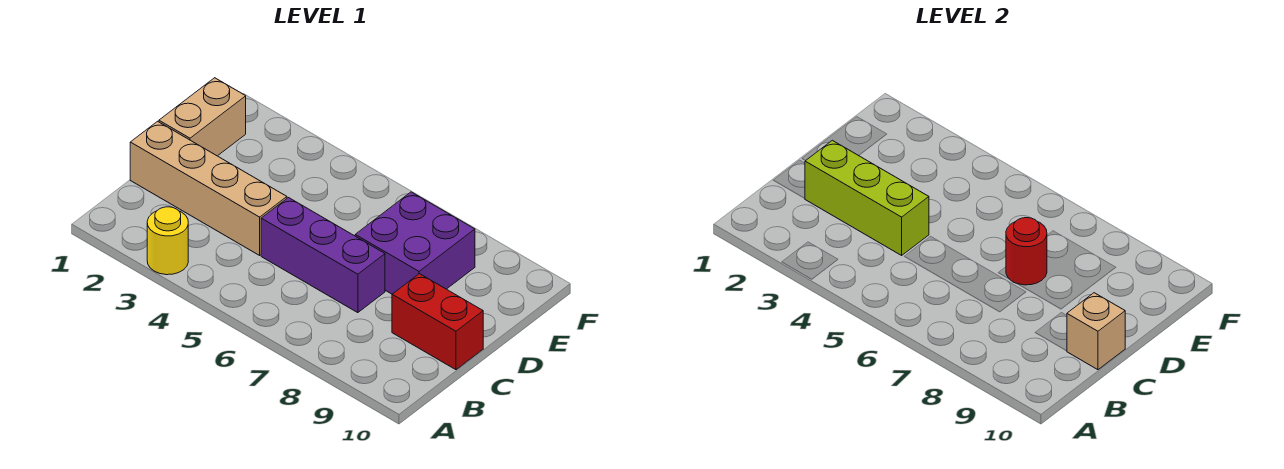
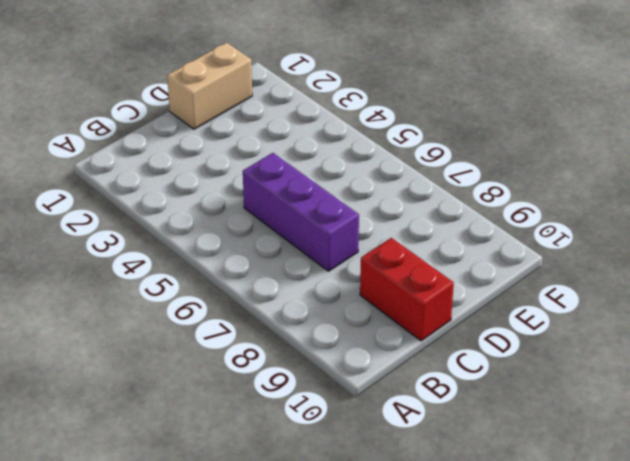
none -> yellow round brick A3 level 1
none -> tan brick C1:C4 level 1

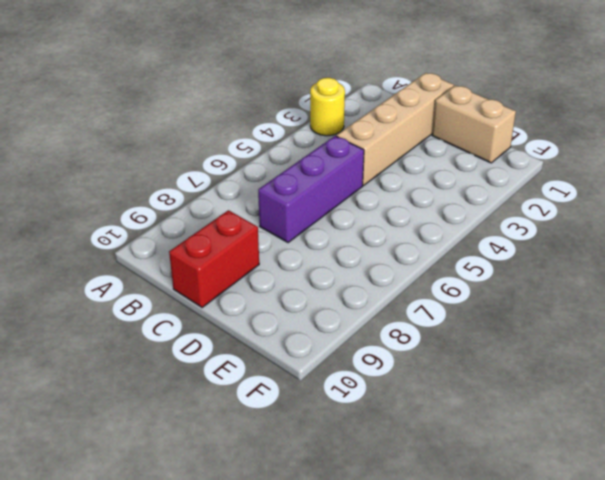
none -> purple brick D7:E8 level 1
none -> lime brick C2:C4 level 2

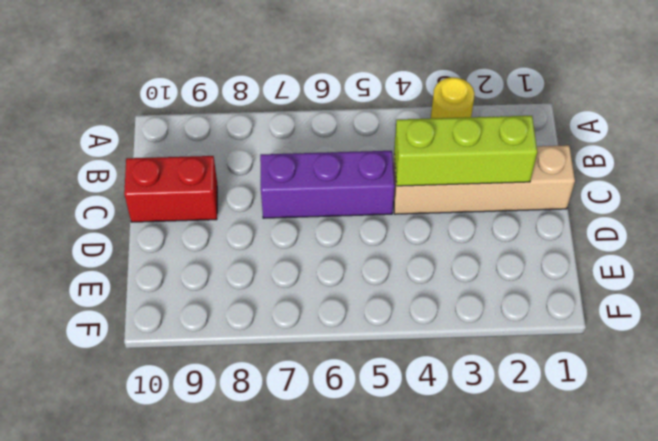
none -> tan brick D1:E1 level 1
none -> purple brick D7:E8 level 1

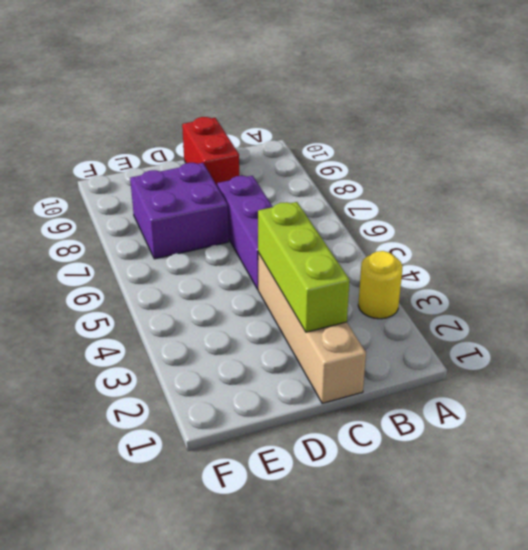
none -> tan brick D1:E1 level 1
none -> tan brick C10 level 2

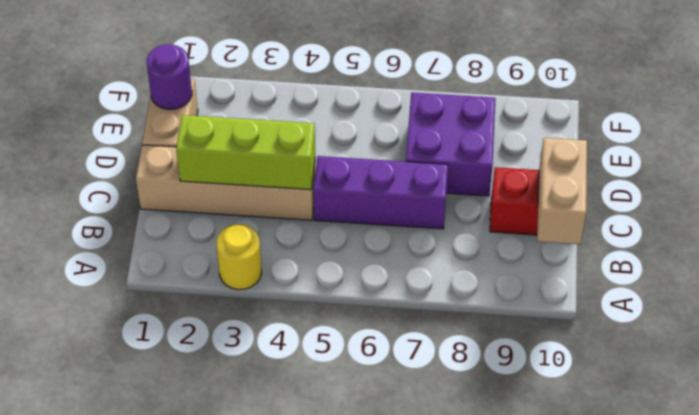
tan brick B10:C10 level 2 -> tan brick C10 level 2
purple round brick E1 level 2 -> none
none -> red round brick D7 level 2

